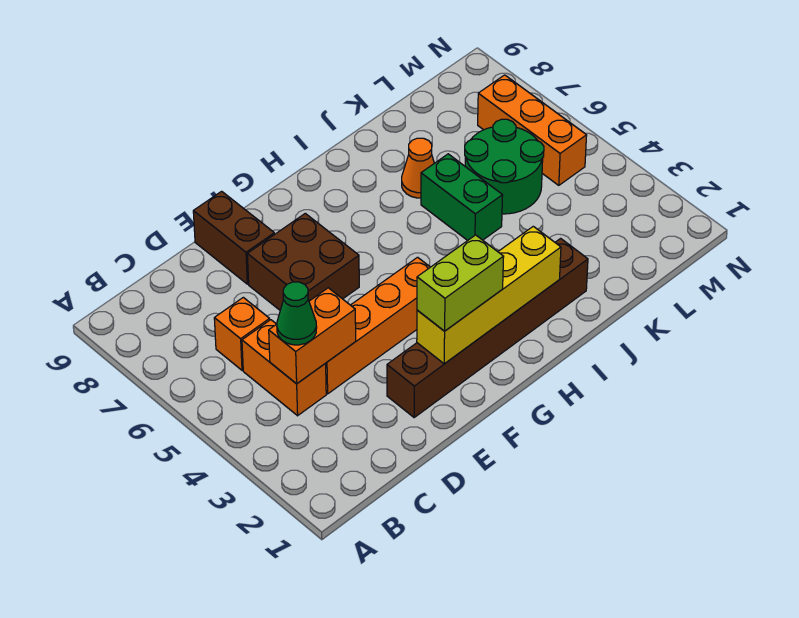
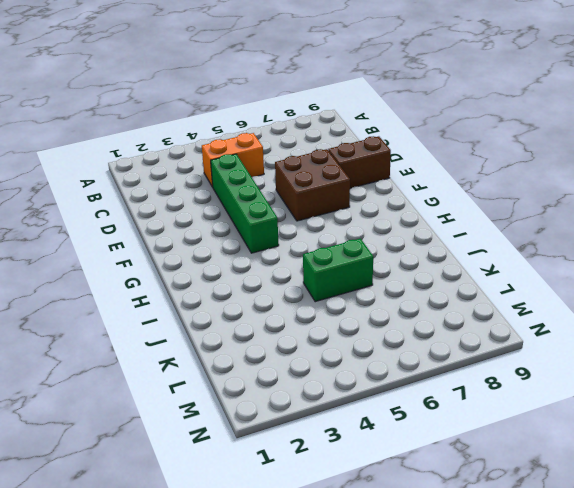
green brick D4:G4 level 1 -> orange brick D4:G4 level 1
none -> orange brick C6 level 1
none -> brown brick E2:J2 level 1
none -> orange cone J7 level 1

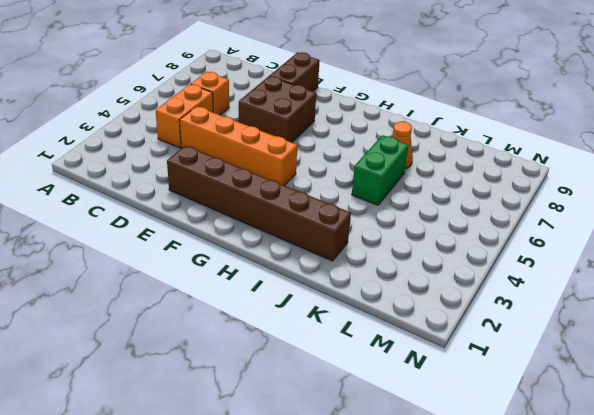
none -> green round brick K5:L6 level 1
none -> orange brick M5:M7 level 1
none -> orange brick C4:D4 level 2

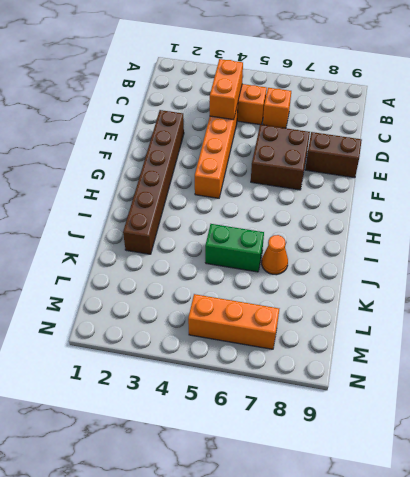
none -> green round brick K5:L6 level 1
none -> yellow brick F2:I2 level 2
none -> green cone C4 level 3

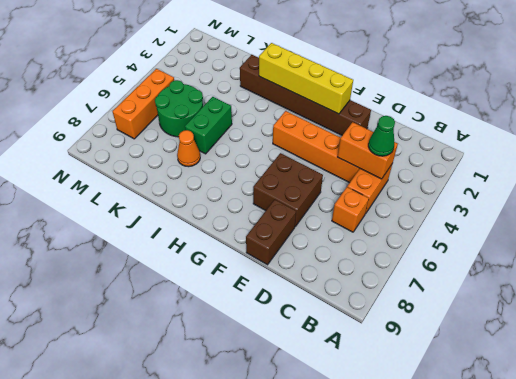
none -> lime brick F2:G2 level 3

